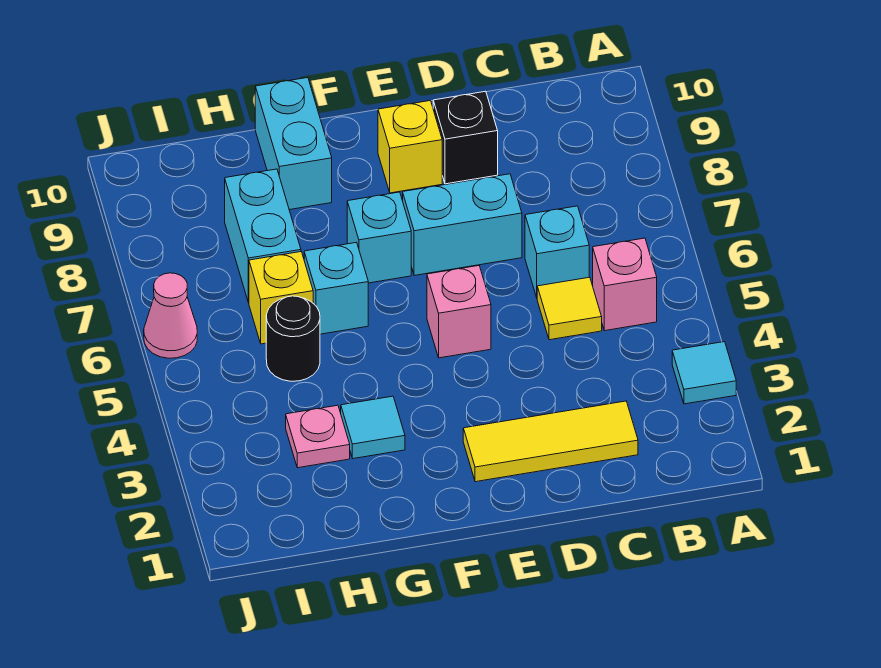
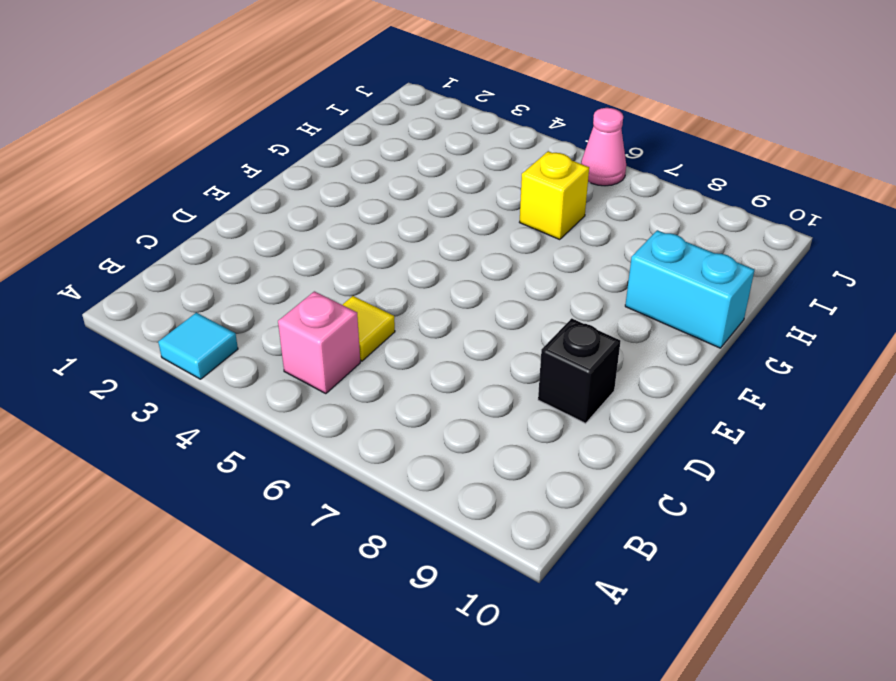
none -> yellow tile C2:E2 level 1
none -> cyan brick C6 level 1
none -> cyan brick D7:E7 level 1

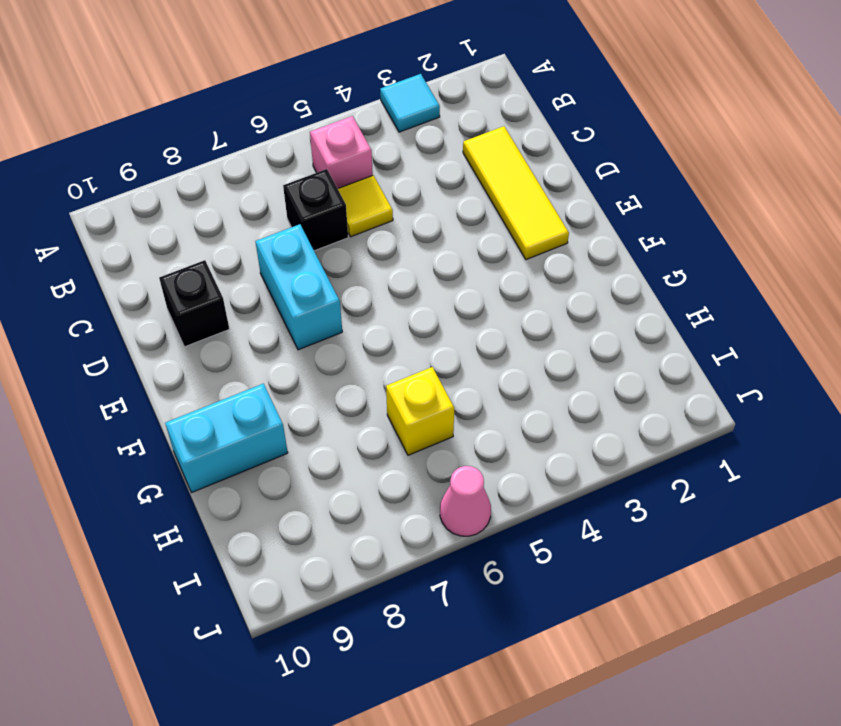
black brick C6 level 1 -> cyan brick C6 level 1
none -> pink brick E5 level 1
none -> yellow brick E9 level 1
none -> cyan brick F7 level 1

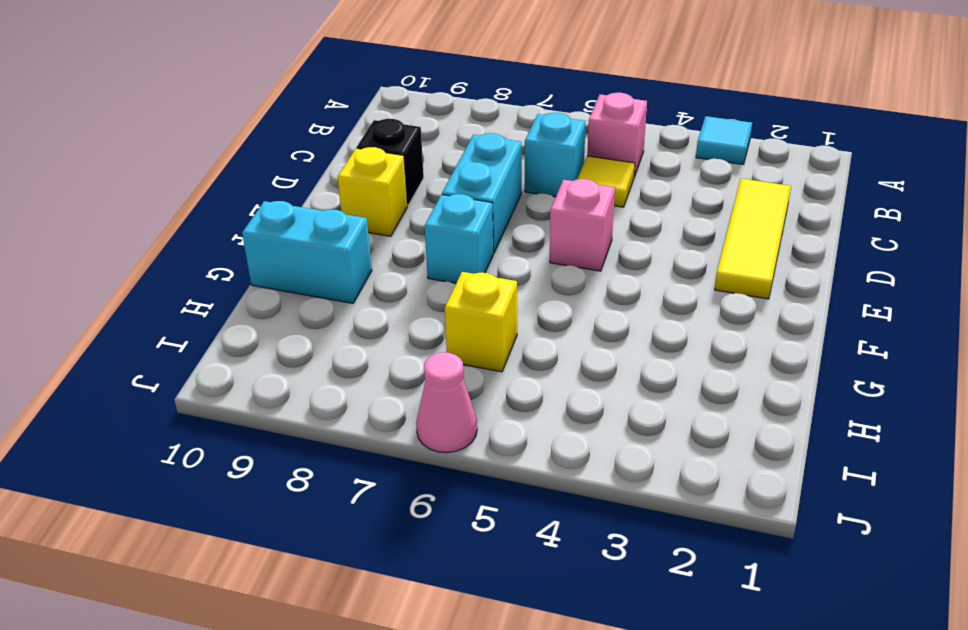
none -> cyan tile G3 level 1
none -> cyan brick G6 level 1
none -> pink plate H3 level 1

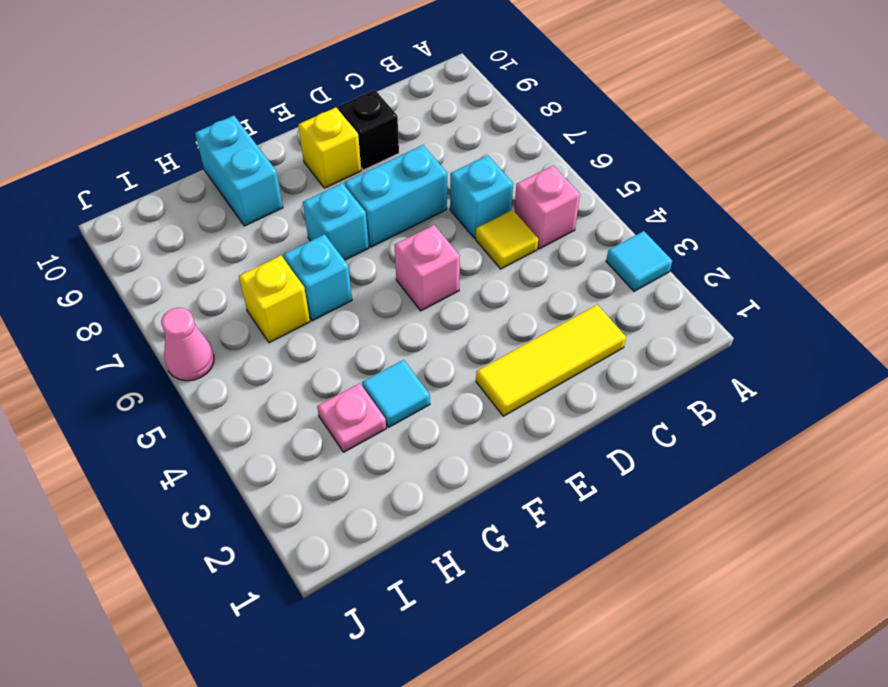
none -> black round brick H5 level 1
none -> cyan brick H7:H8 level 1

